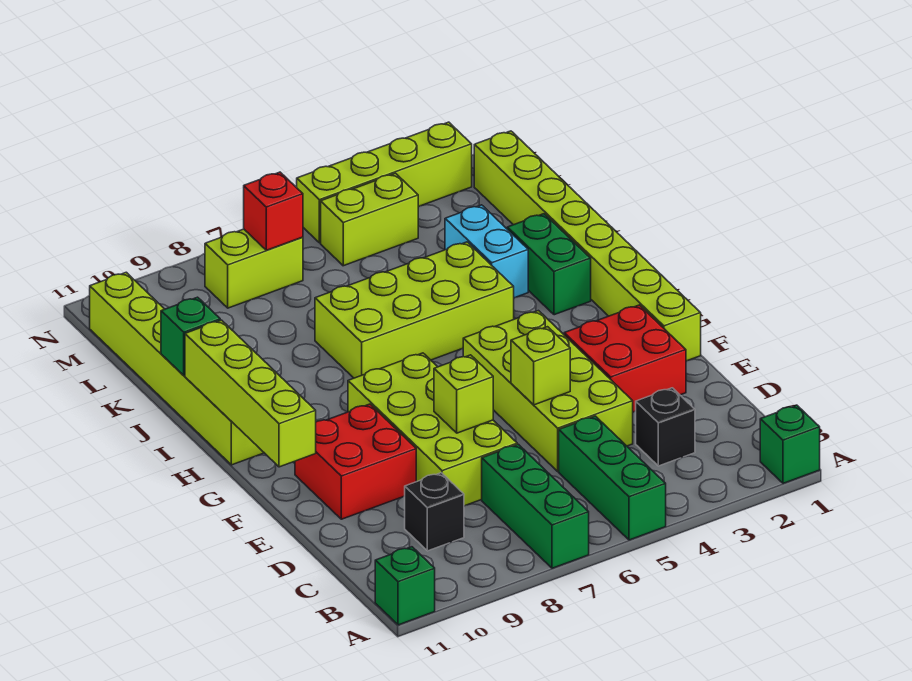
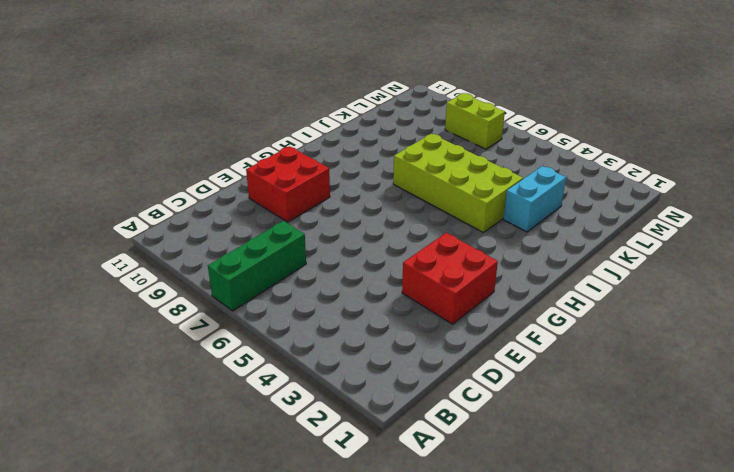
none -> green brick A1 level 1
none -> green brick A5:C5 level 1
none -> green brick A11 level 1

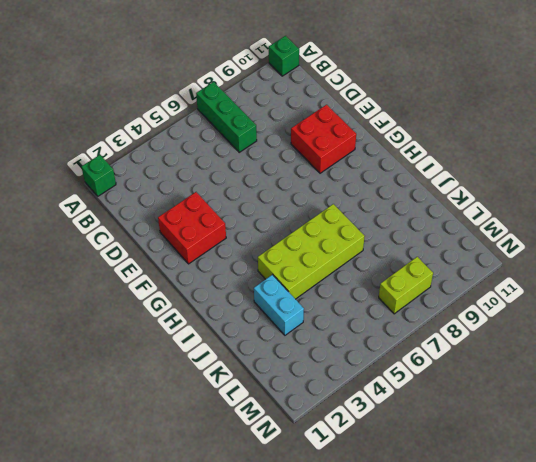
none -> green brick A5:C5 level 1
none -> black brick C3 level 1
none -> black brick C9 level 1

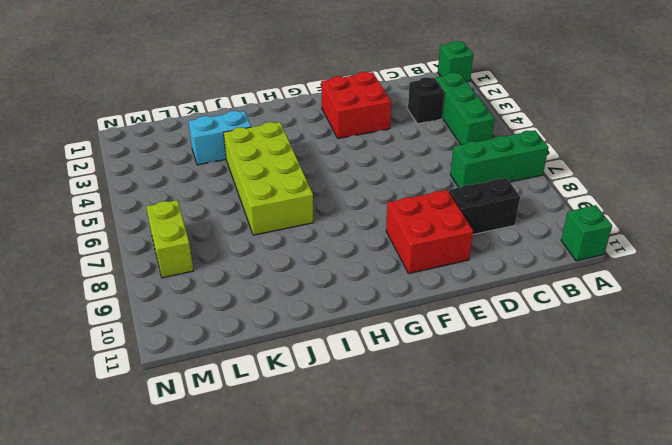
green brick B3:B5 level 1 -> green brick A5:C5 level 1
black brick C9:D9 level 1 -> black brick C9 level 1
none -> lime brick D4:G5 level 1
none -> lime brick D7:G8 level 1
none -> lime brick F1:M1 level 1

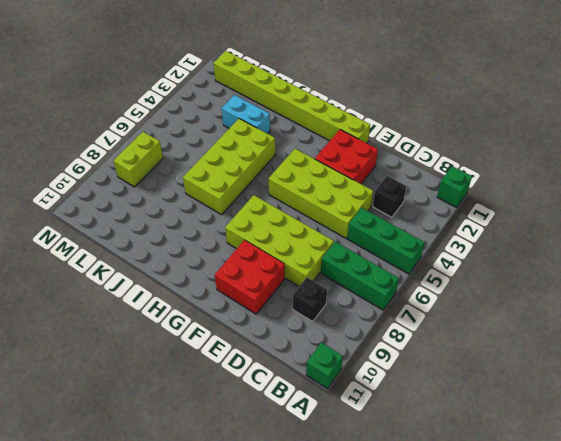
none -> lime brick H11:M11 level 1
none -> green brick I2:J2 level 1
none -> lime brick M4:M5 level 1

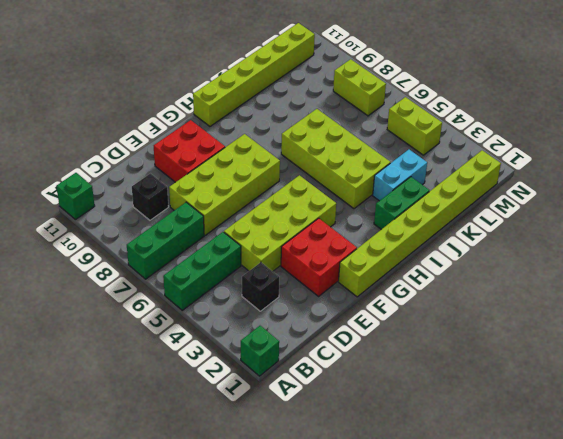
none -> lime brick N2:N5 level 1
none -> lime brick E5 level 2
none -> lime brick E7 level 2

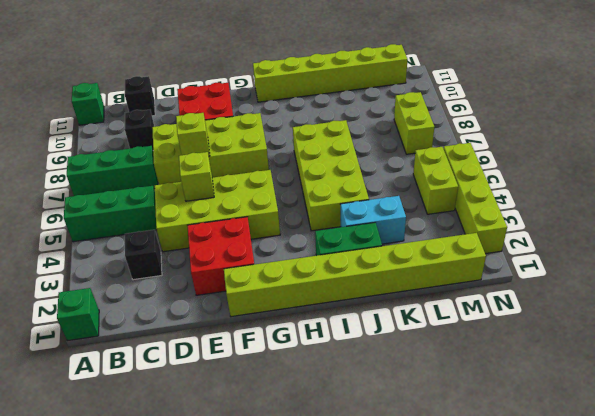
black brick C11 level 1 -> none
none -> lime brick F11:I11 level 2
none -> green brick J11 level 2
none -> red brick M7 level 2

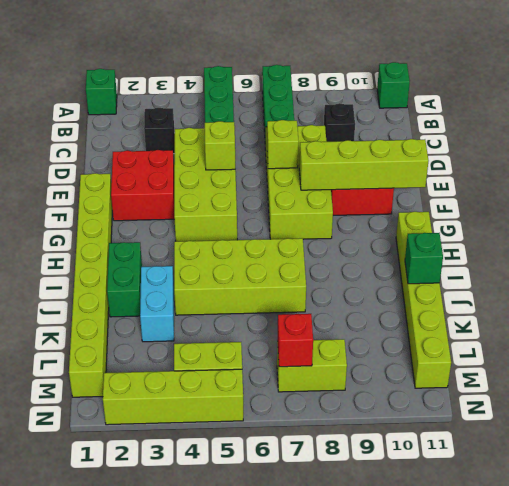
lime brick F8:F11 level 2 -> lime brick F11:I11 level 2

